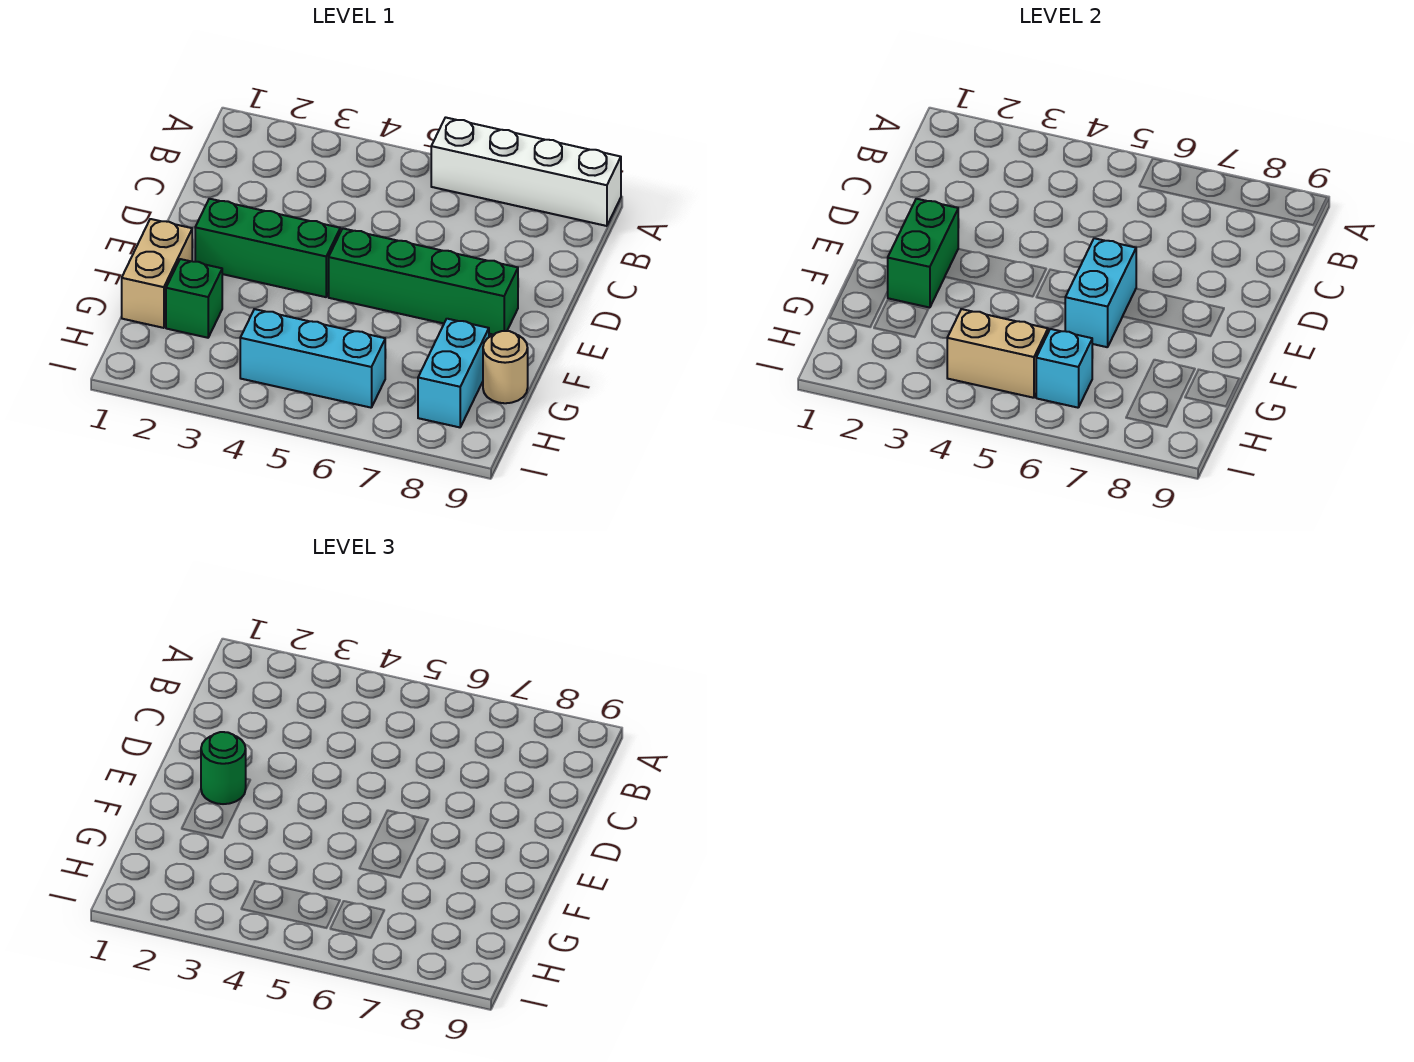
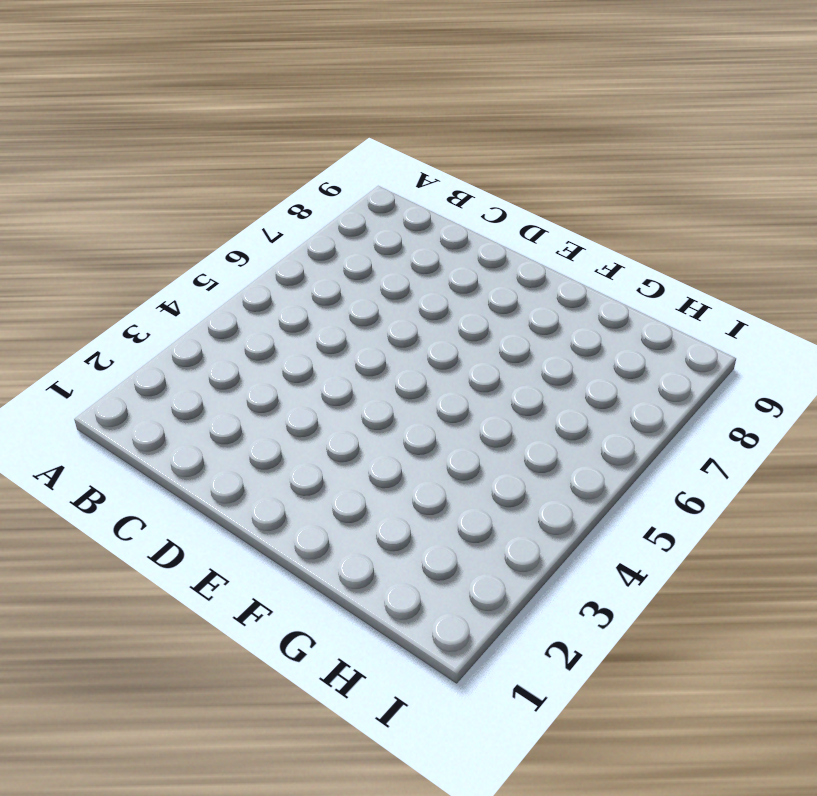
none -> white brick A6:A9 level 1
none -> green brick E2:E4 level 1
none -> green brick E5:E8 level 1

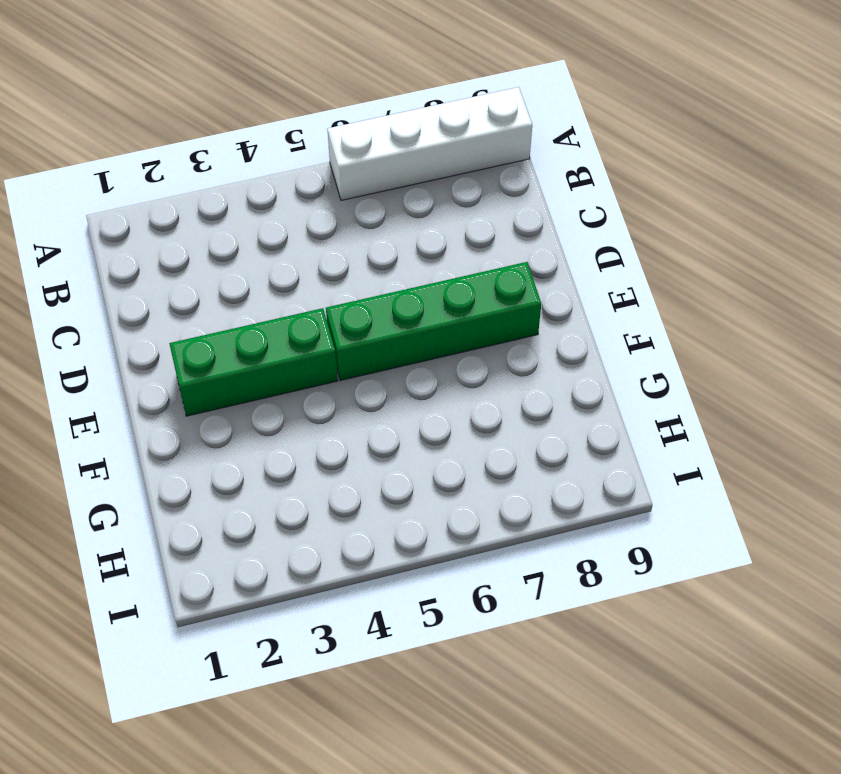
none -> tan brick F1:G1 level 1
none -> green brick G2 level 1
none -> cyan brick G8:H8 level 1

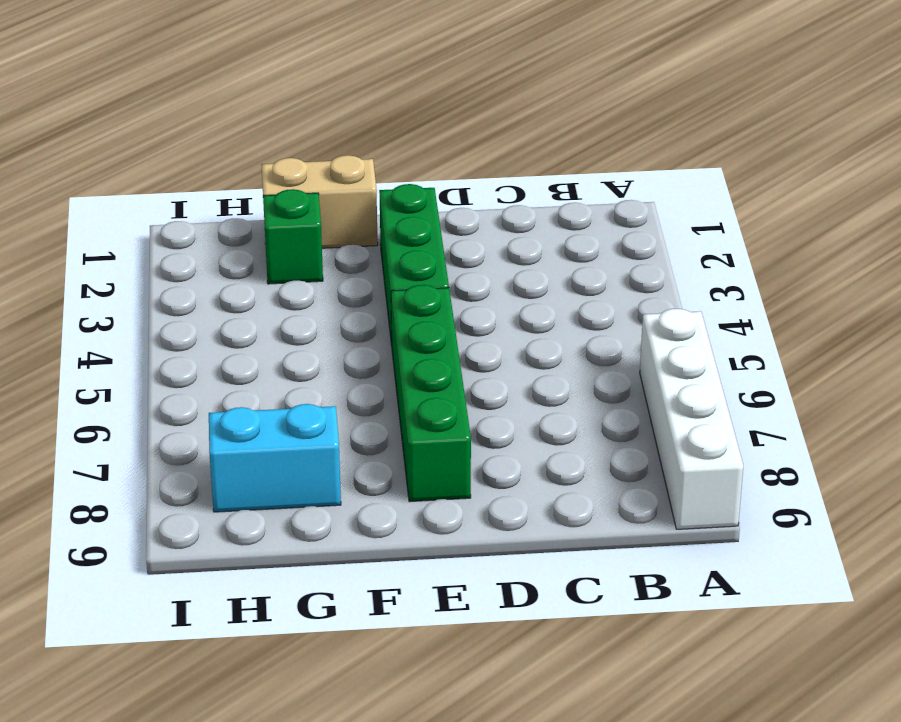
none -> tan round brick G9 level 1
none -> cyan brick H4:H6 level 1
none -> green brick E2:F2 level 2

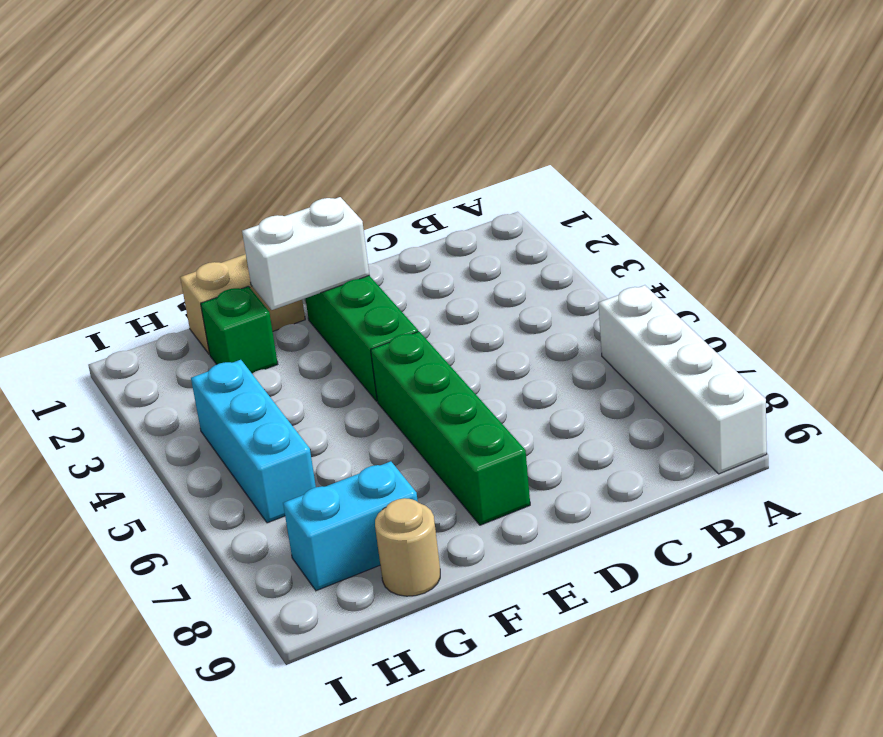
white brick E2:F2 level 2 -> green brick E2:F2 level 2
none -> cyan brick E6:F6 level 2
none -> tan brick H4:H5 level 2
none -> cyan brick H6 level 2

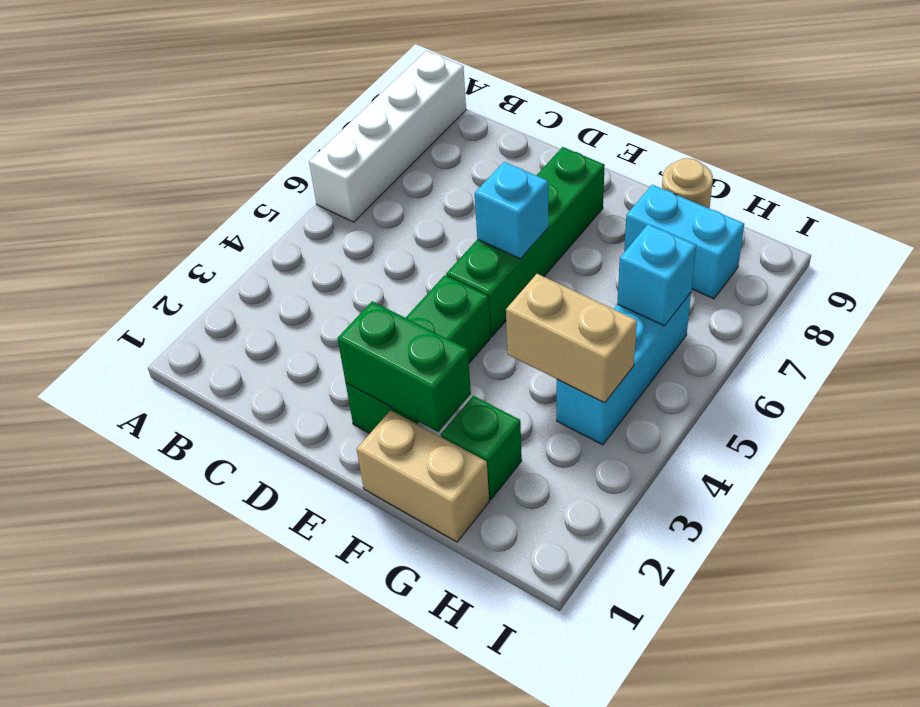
cyan brick E6 level 2 -> cyan brick E6:F6 level 2
tan brick G4:H4 level 2 -> tan brick H4:H5 level 2
none -> green round brick E2 level 3

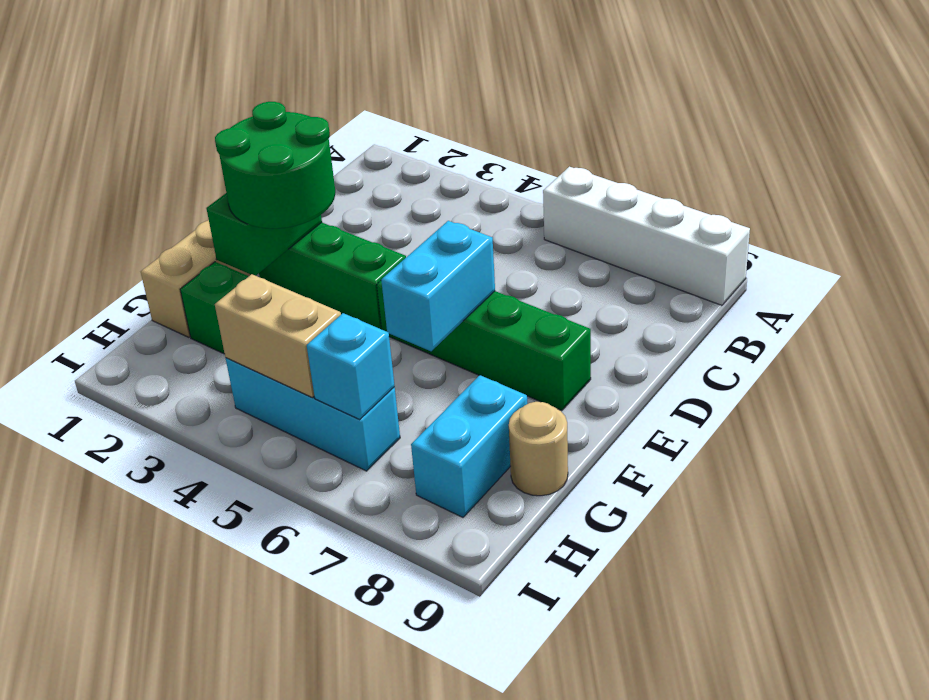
green round brick E2:F3 level 3 -> green round brick E2 level 3

